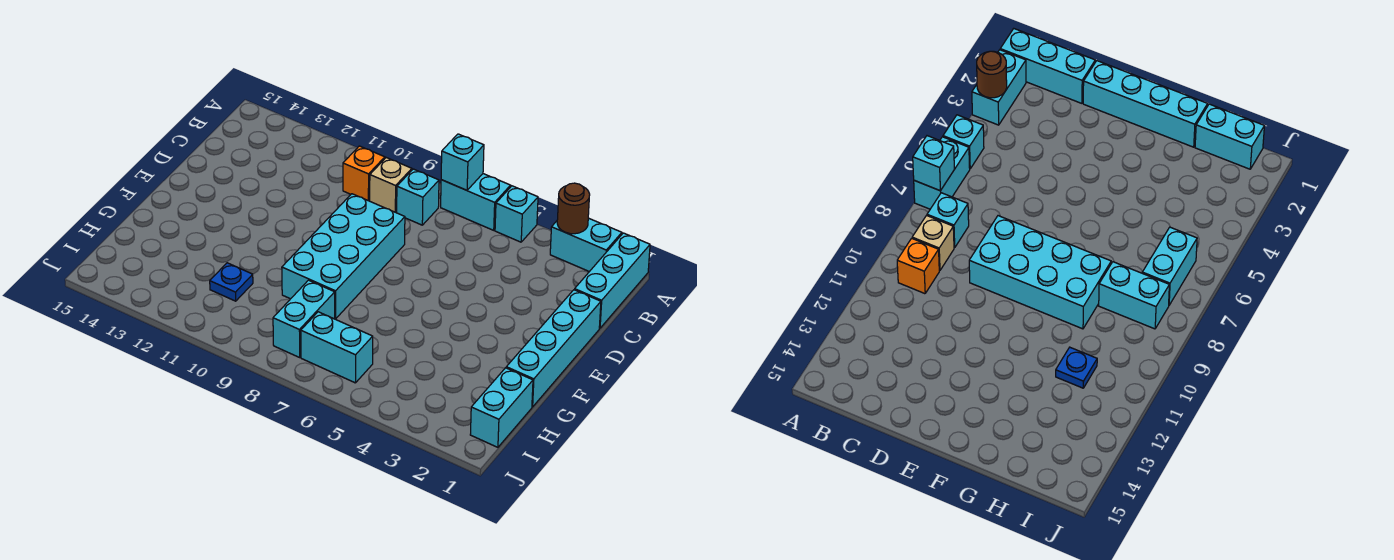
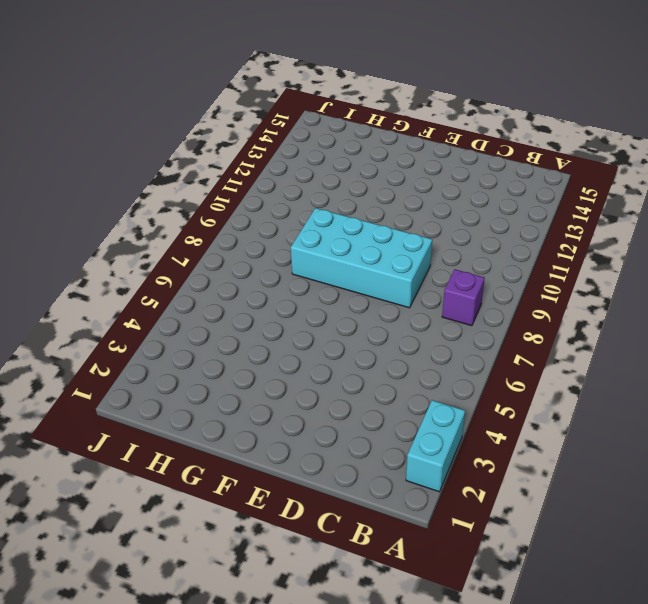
purple brick B8 level 1 -> cyan brick B8 level 1
none -> cyan brick A1:C1 level 1
none -> cyan brick A5 level 1
none -> cyan brick A6:A7 level 1

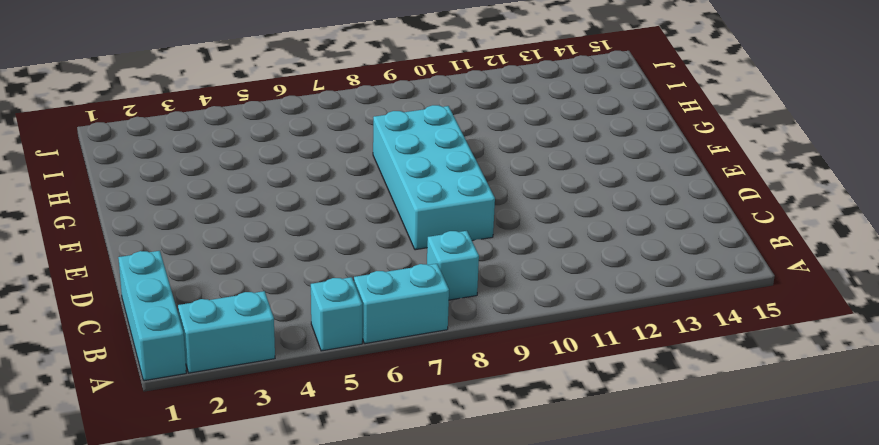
none -> tan brick B9 level 1
none -> orange brick B10 level 1
none -> cyan brick D1:G1 level 1

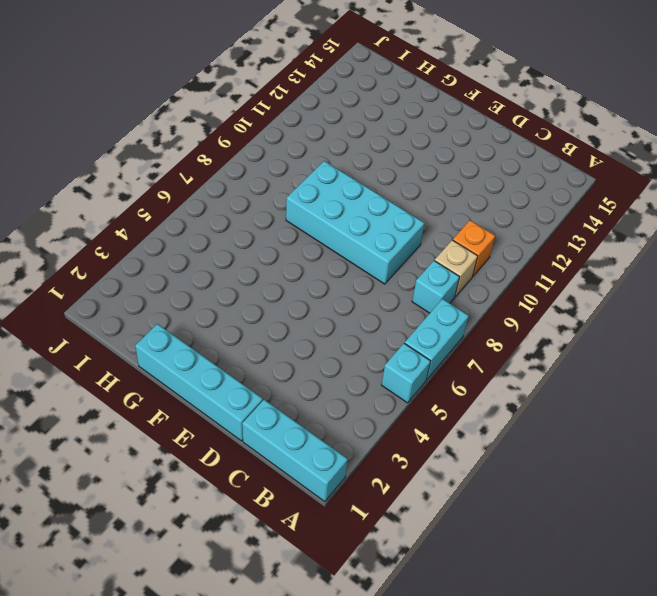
none -> cyan brick A2:A3 level 1
none -> cyan brick H1:I1 level 1
none -> cyan brick H8:I8 level 1

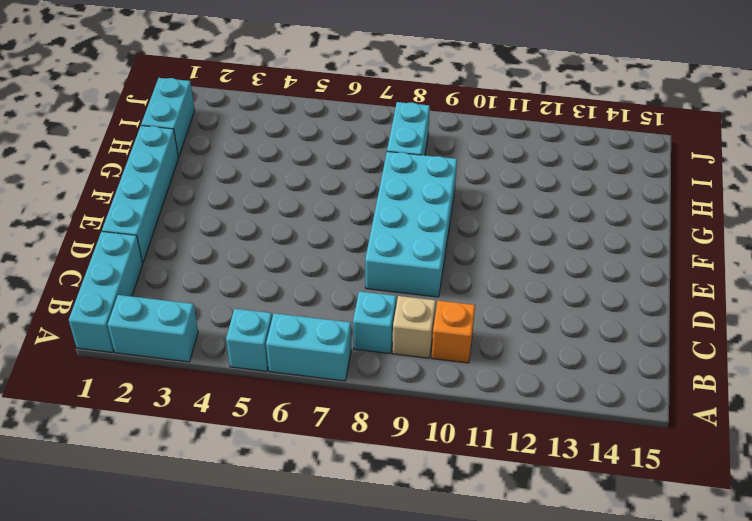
none -> blue plate H11 level 1
none -> cyan brick I6:I7 level 1
none -> brown round brick A3 level 2

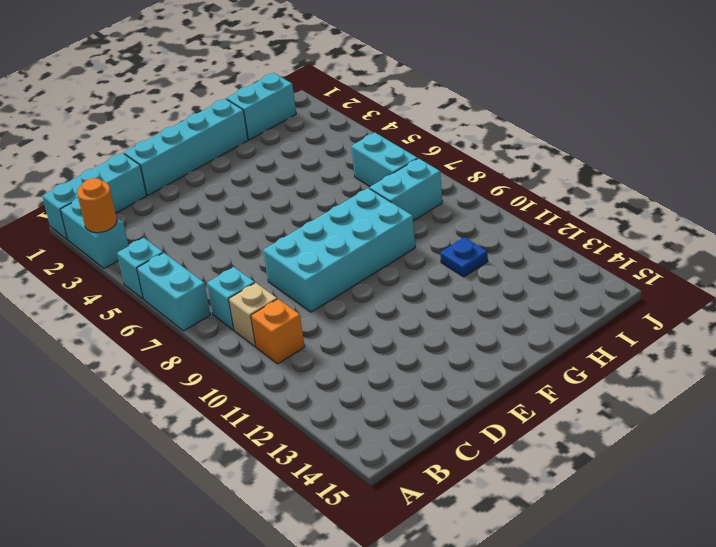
orange round brick A3 level 2 -> brown round brick A3 level 2
none -> cyan brick A7 level 2

